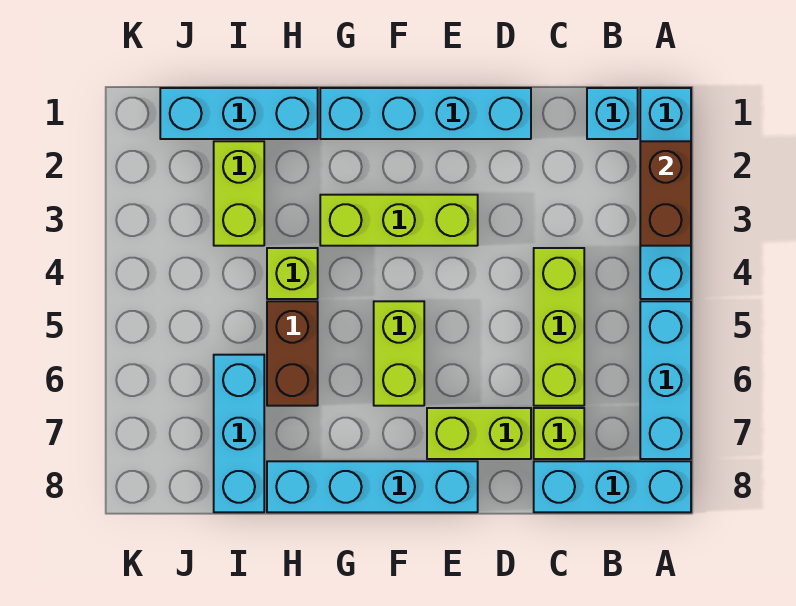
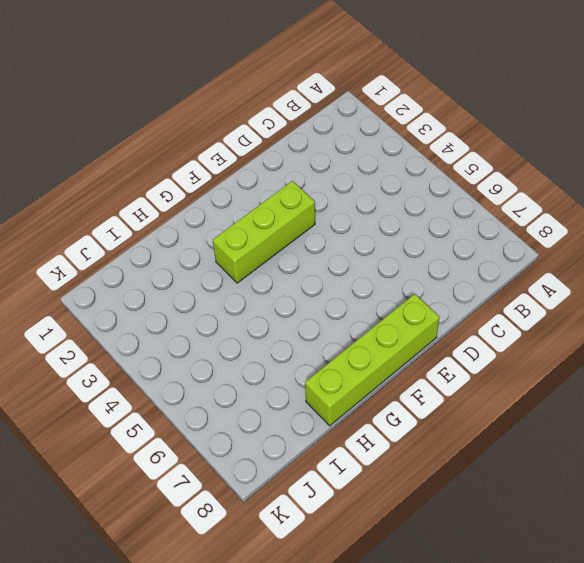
lime brick E8:H8 level 1 -> cyan brick E8:H8 level 1
none -> cyan brick A1:A4 level 1
none -> cyan brick A5:A7 level 1
none -> cyan brick A8:C8 level 1

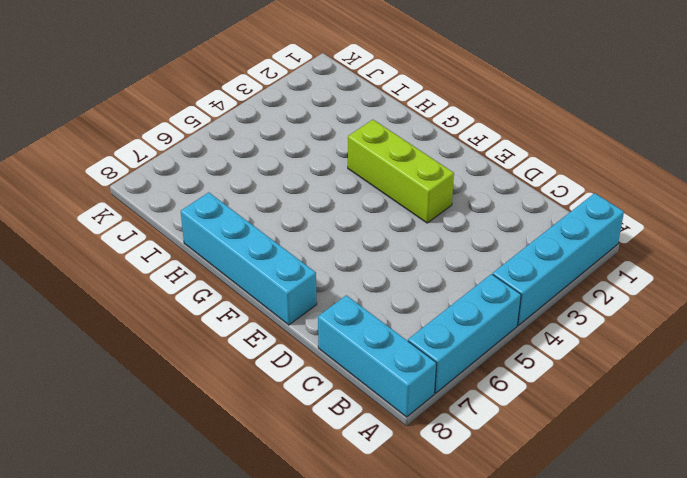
none -> cyan brick B1 level 1
none -> lime brick C4:C6 level 1
none -> lime brick C7 level 1

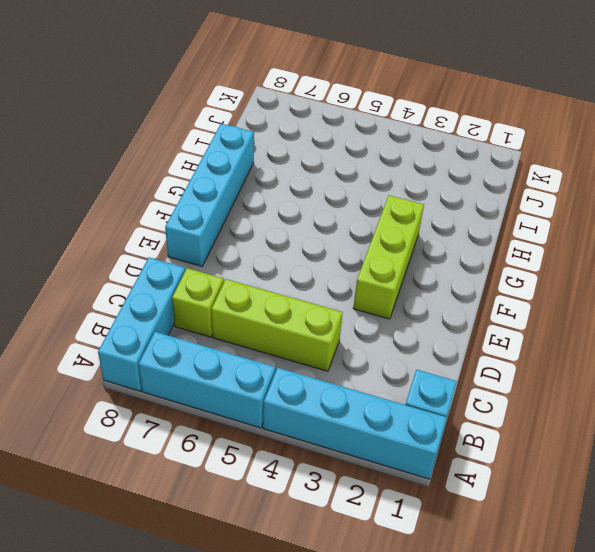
none -> cyan brick D1:G1 level 1
none -> lime brick D7:E7 level 1
none -> lime brick F5:F6 level 1

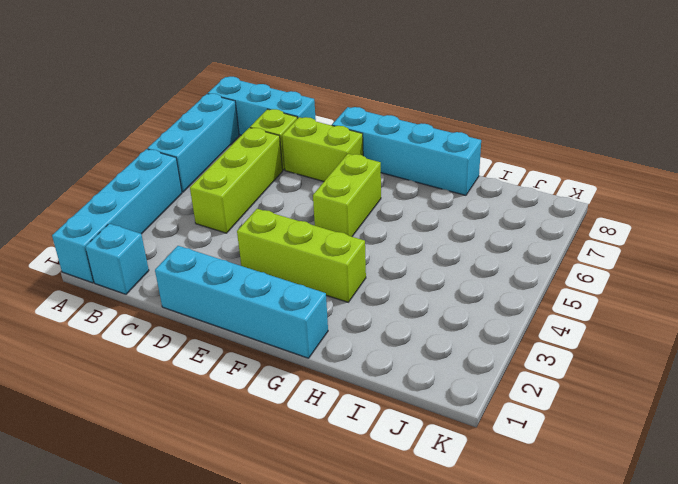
none -> cyan brick H1:J1 level 1
none -> lime brick H4 level 1
none -> brown brick H5:H6 level 1

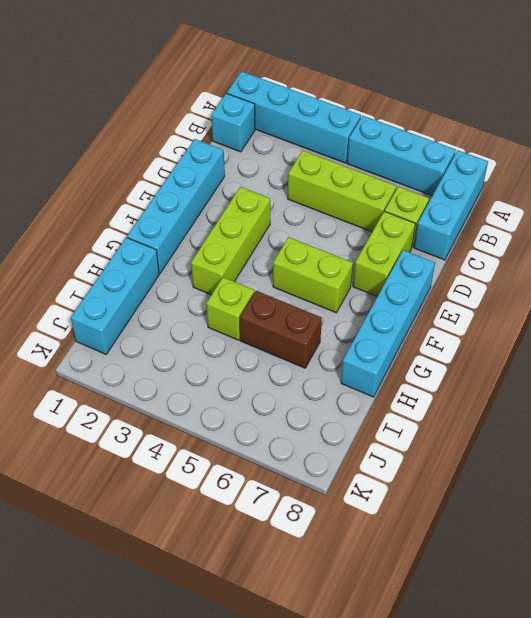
none -> lime brick I2:I3 level 1
none -> cyan brick I6:I8 level 1
none -> brown brick A2:A3 level 2

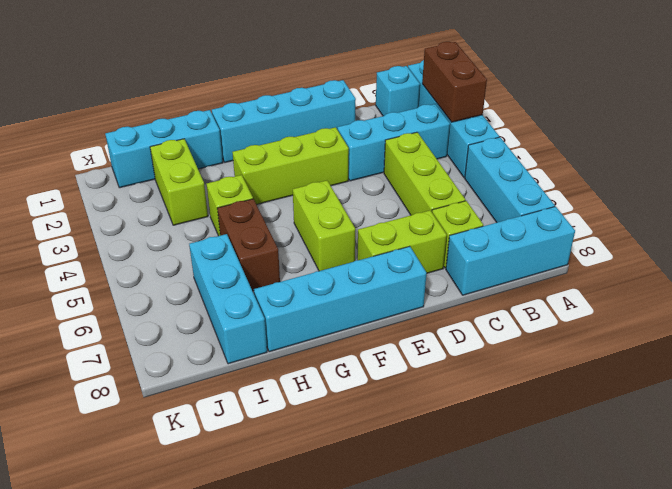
cyan brick B3:D3 level 1 -> none

